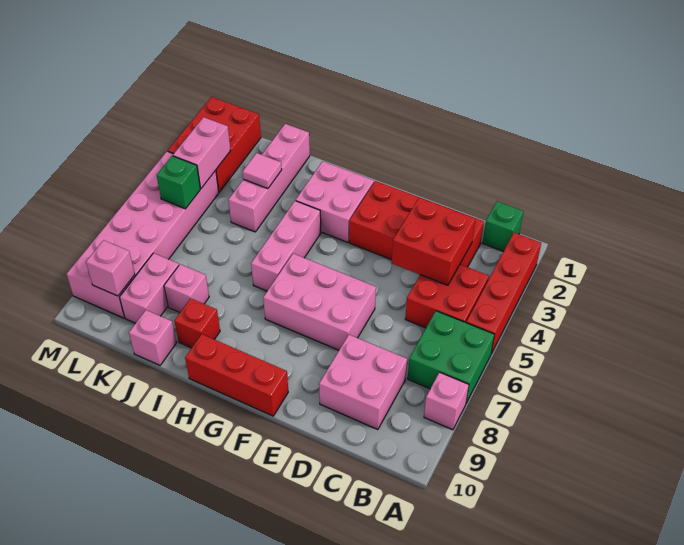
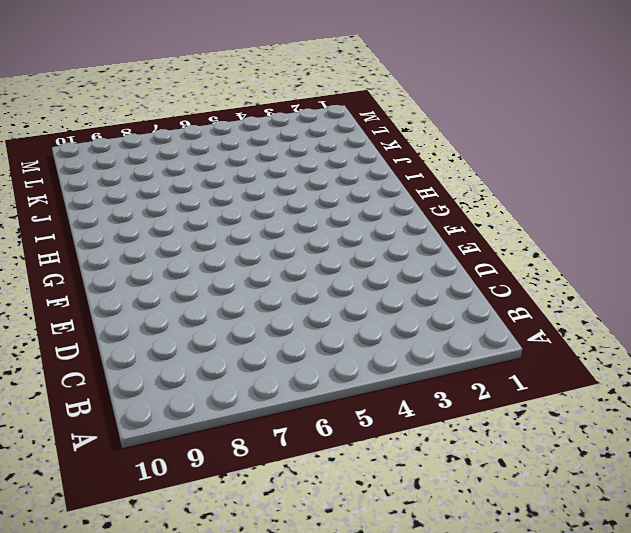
none -> red brick A2:A5 level 1
none -> green brick A6:B7 level 1
none -> pink brick A8 level 1

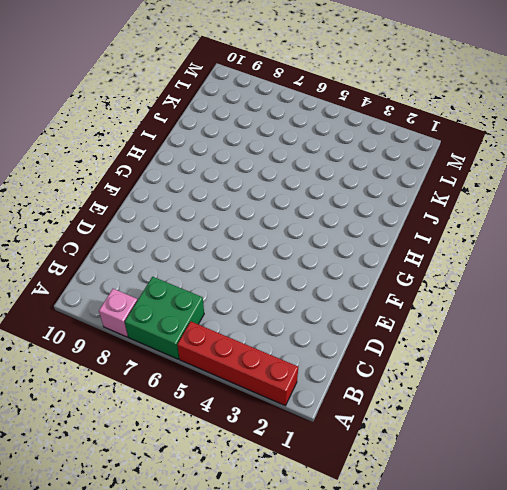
none -> green brick B1 level 1
none -> red brick B4:C5 level 1
none -> red brick C2:F3 level 1

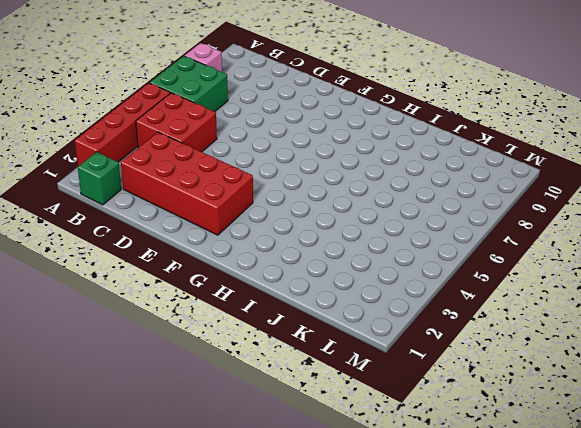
none -> pink brick C8:D9 level 1
none -> pink brick E6:G7 level 1
none -> red brick F10:H10 level 1

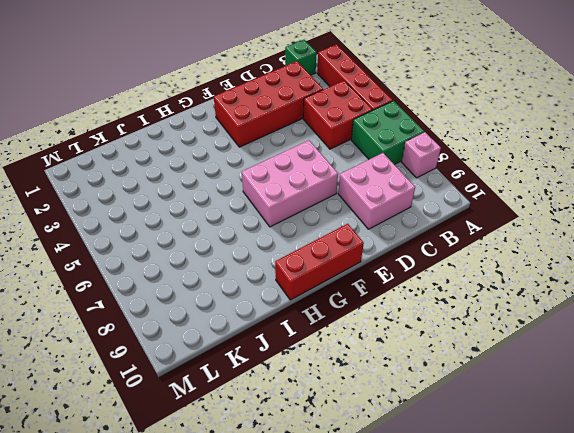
none -> pink brick G2:H3 level 1
none -> pink brick H4:H6 level 1
none -> red brick I9 level 1

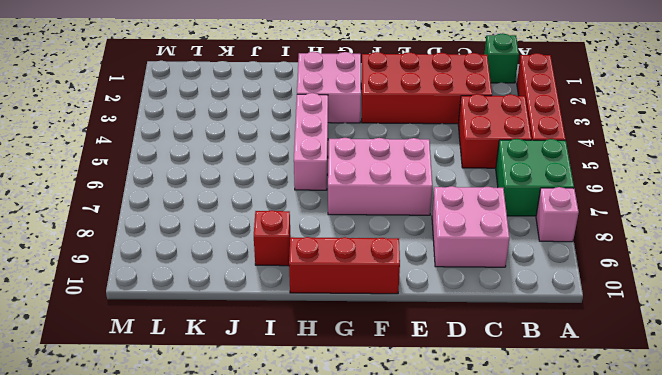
none -> pink brick J1:J4 level 1
none -> pink brick J8 level 1
none -> pink brick J10 level 1

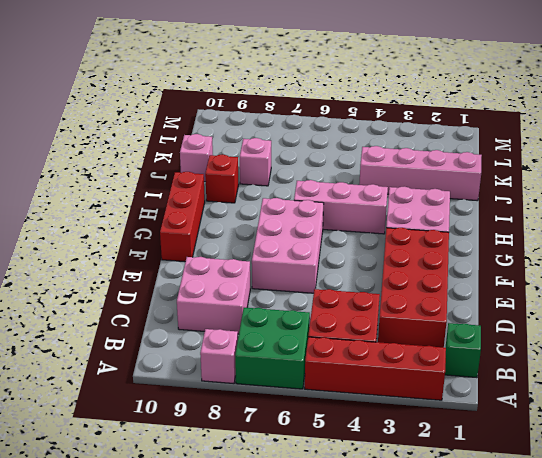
none -> pink brick K8:K9 level 1
none -> red brick L1:M3 level 1
none -> pink brick L4:M9 level 1

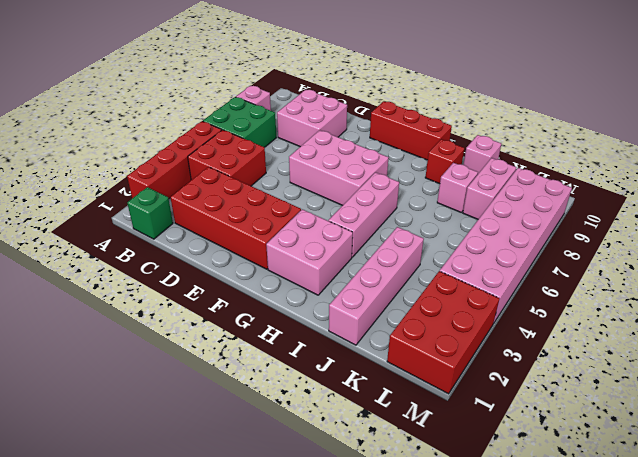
none -> red brick C3:D4 level 2
none -> pink tile J3 level 2
none -> pink brick L3:L4 level 2

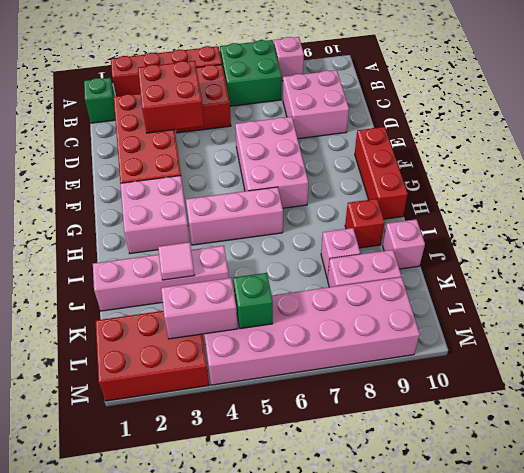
none -> pink brick L9 level 2

